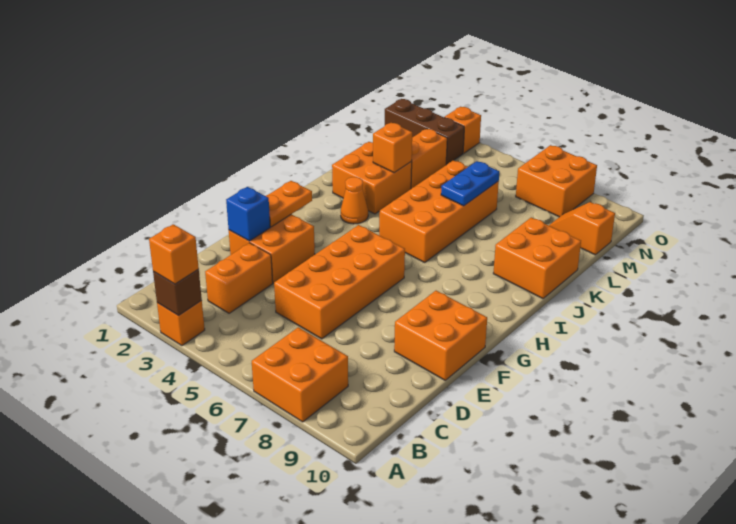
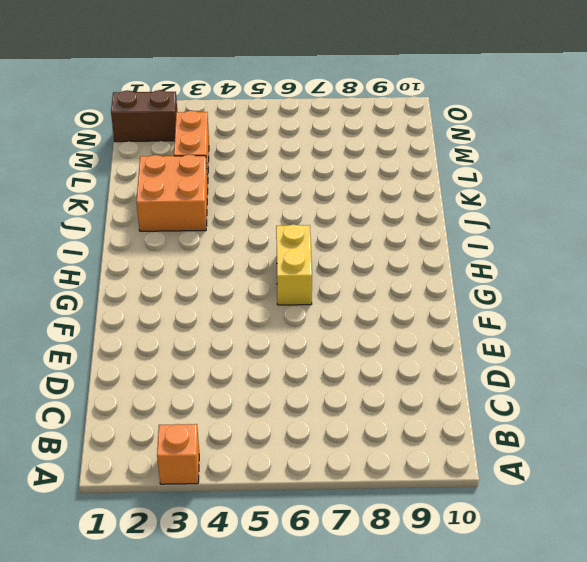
yellow brick G6:H6 level 1 -> orange brick D5:G6 level 1
brown brick N1:N2 level 1 -> brown brick N1:N3 level 1
none -> orange brick A7:B8 level 1
none -> orange brick C3:D3 level 1
none -> orange brick E2:F3 level 1

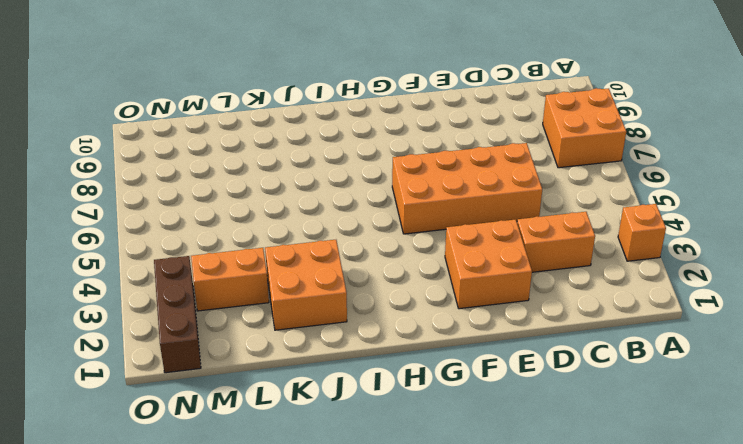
none -> orange brick E9:F10 level 1
none -> orange cone I3 level 1
none -> orange brick I5:L6 level 1

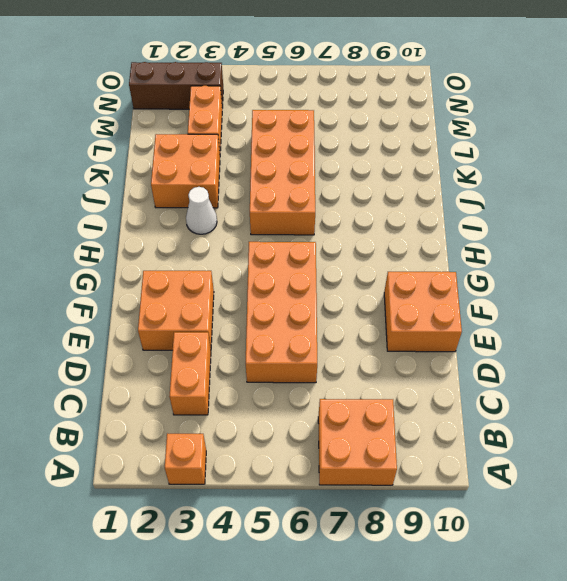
white cone I3 level 1 -> orange cone I3 level 1
none -> orange brick J9:K10 level 1
none -> orange slope M9:M10 level 1 top 10
none -> orange brick N7:O8 level 1

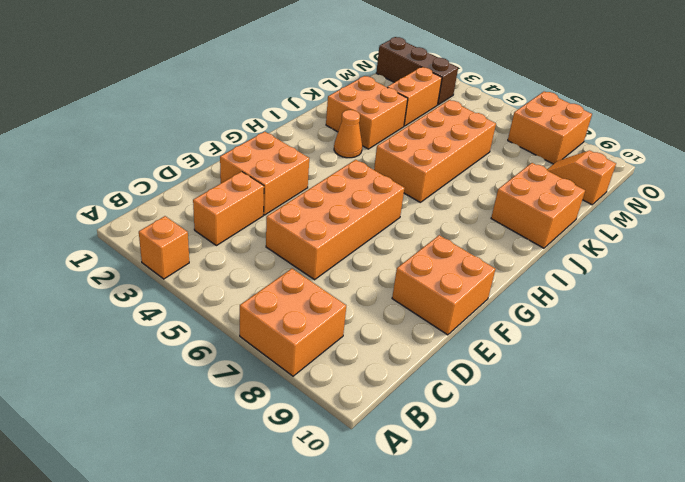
none -> orange brick O3 level 1
none -> brown brick A3 level 2
none -> blue brick E2 level 2

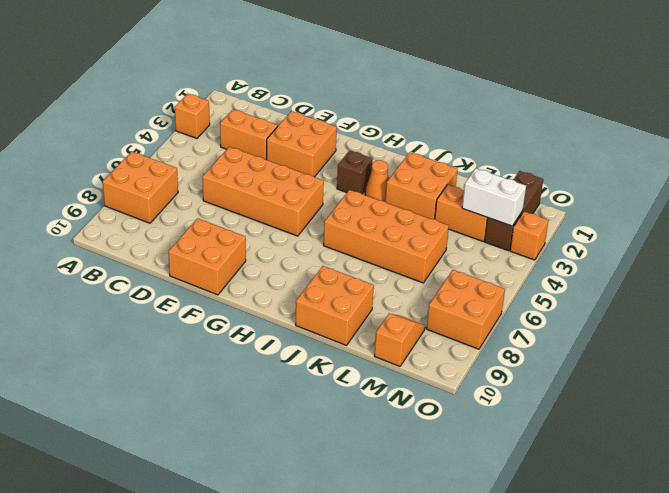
brown brick H3 level 1 -> brown brick A3 level 2
white brick M3:N3 level 2 -> none
none -> blue brick E2 level 2
none -> orange plate F2:G2 level 2
none -> orange brick K3 level 2

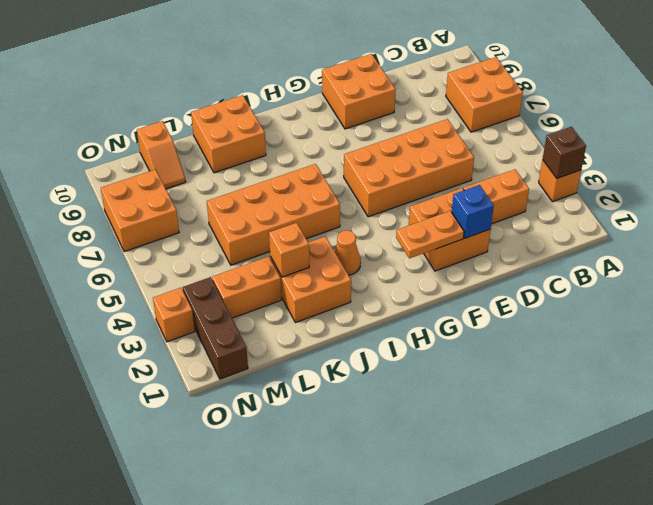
none -> blue plate K6:L6 level 2
none -> orange brick A3 level 3

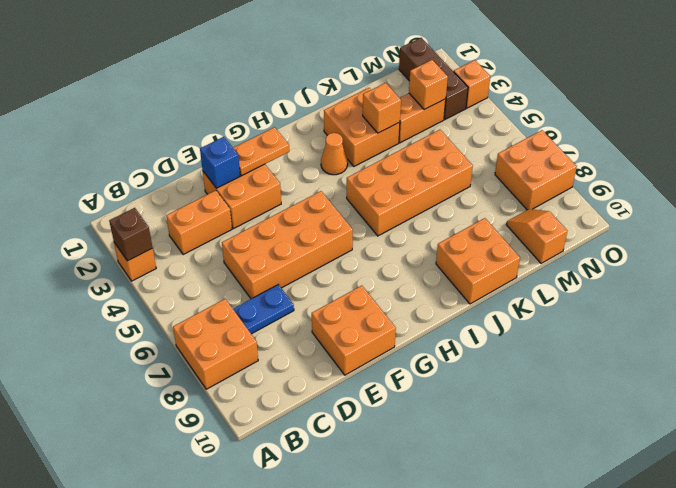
blue plate C7:D7 level 1 -> blue plate K6:L6 level 2
orange brick M3 level 2 -> orange brick A3 level 3

